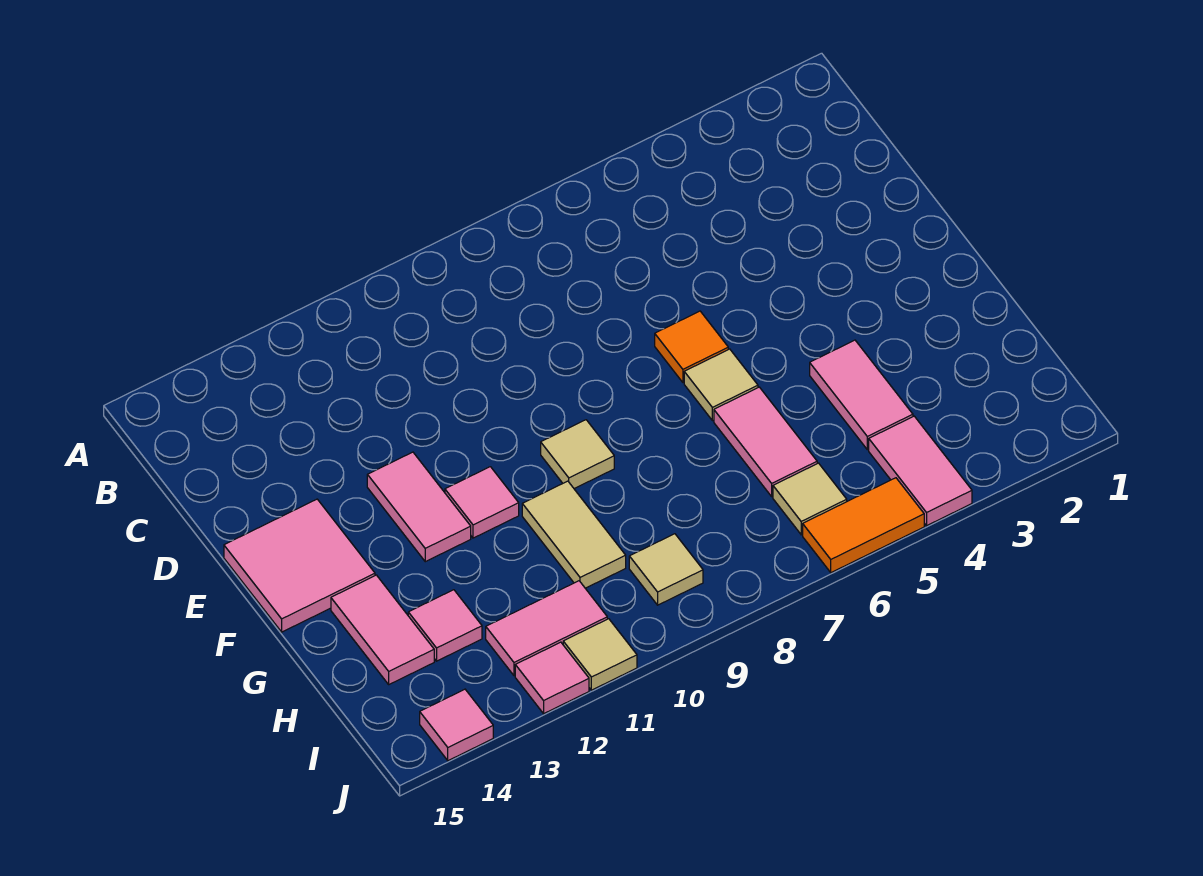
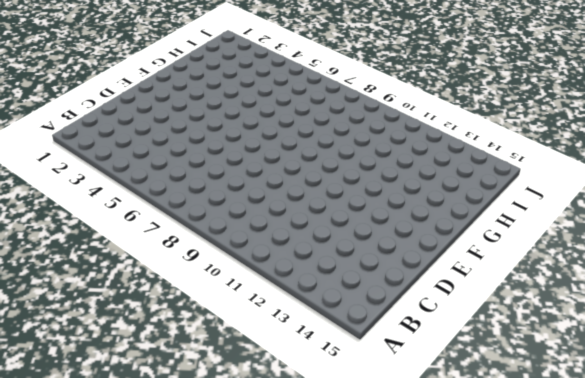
none -> orange tile E6 level 1
none -> pink tile E12:F12 level 1
none -> pink tile E14:F15 level 1

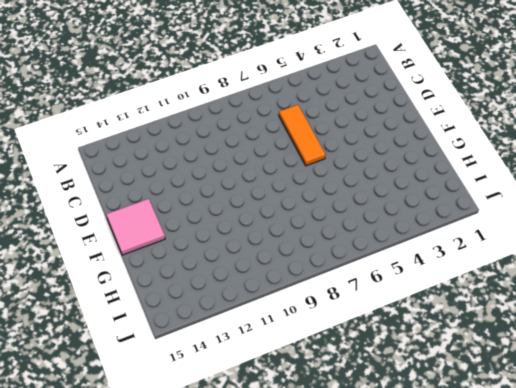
orange tile C6:E6 level 1 -> orange tile E6 level 1
none -> pink tile E12:F12 level 1
none -> tan tile F6 level 1
none -> tan tile F9 level 1

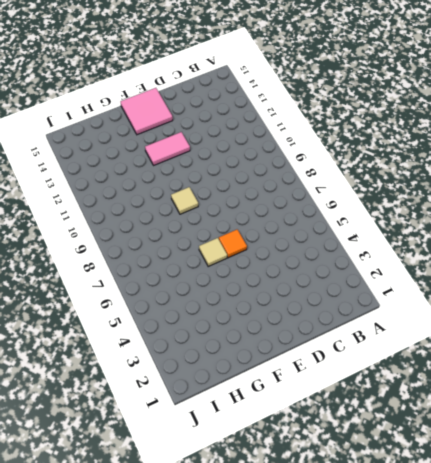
none -> pink tile F11 level 1
none -> pink tile G4:H4 level 1
none -> pink tile G6:H6 level 1

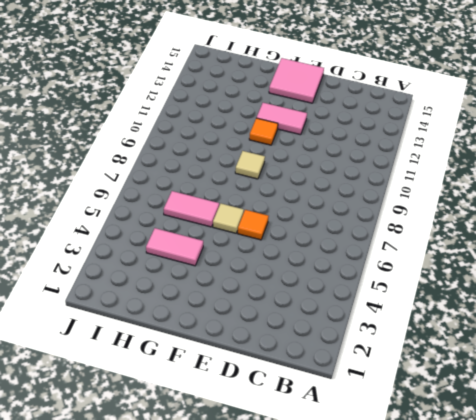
orange tile F11 level 1 -> pink tile F11 level 1
none -> tan tile G10:H10 level 1
none -> pink tile G14:H14 level 1
none -> pink tile H13 level 1

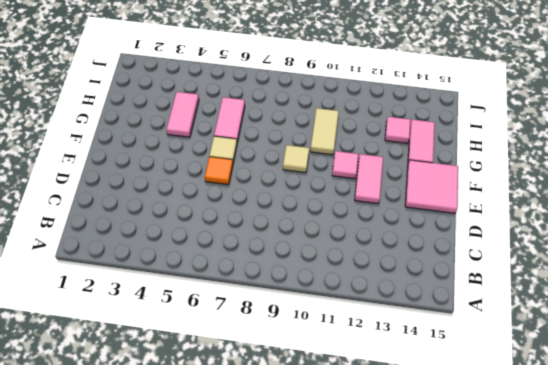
none -> pink tile I4:J4 level 1
none -> tan tile I6 level 1
none -> tan tile I9 level 1

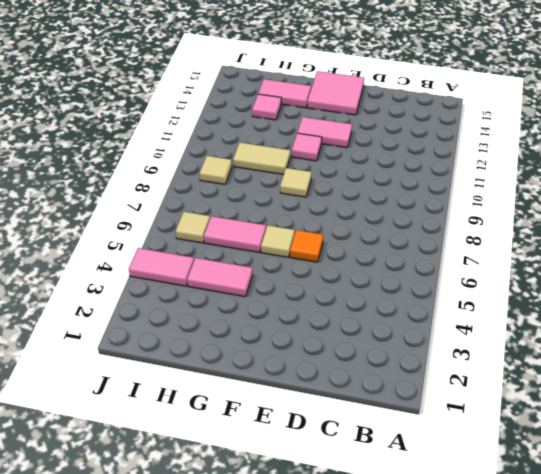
none -> pink tile I11:I12 level 1
none -> orange tile J5:J6 level 1
none -> tan tile J11 level 1

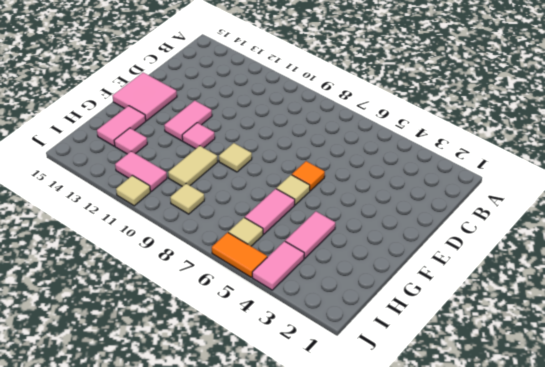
none -> pink tile J12 level 1
none -> pink tile J14 level 1

